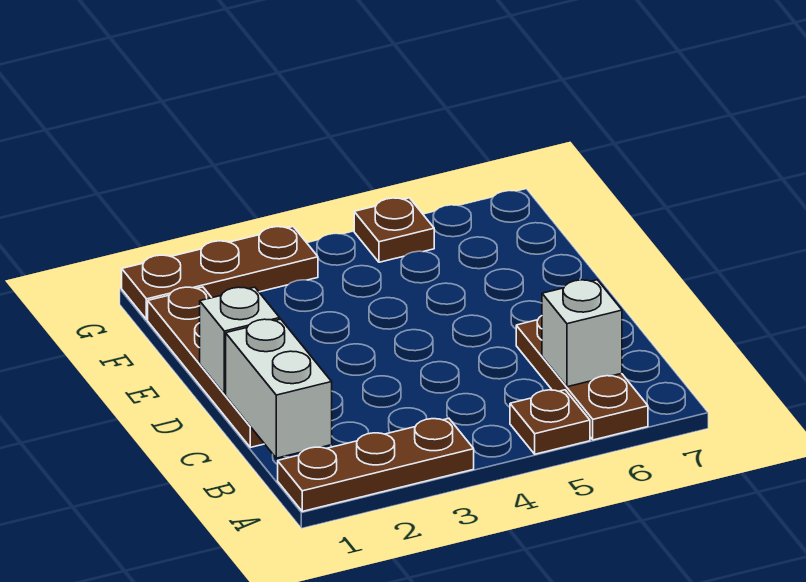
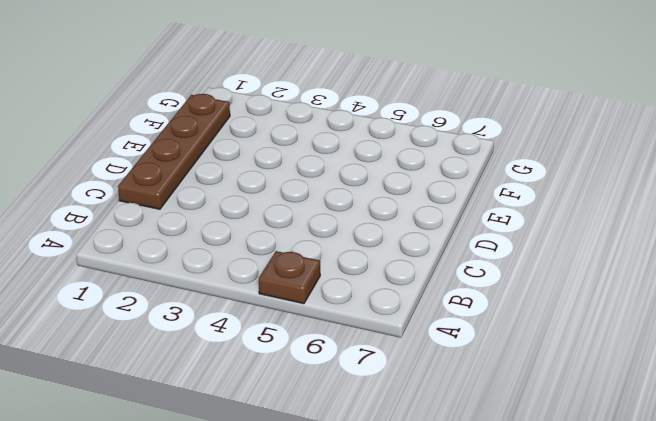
none -> brown plate A1:A3 level 1
none -> brown plate A6:C6 level 1

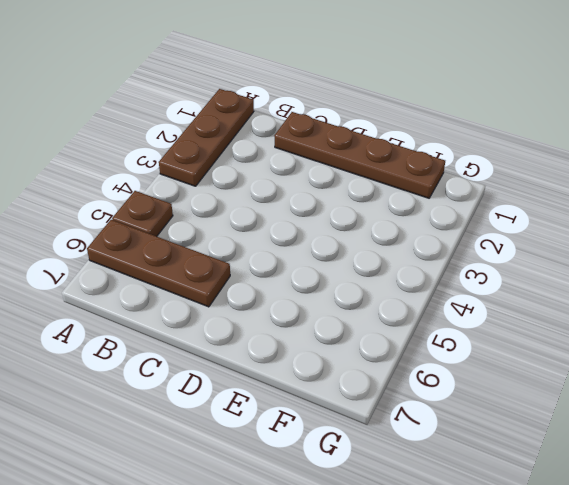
none -> brown plate G1:G3 level 1
none -> brown plate G5 level 1

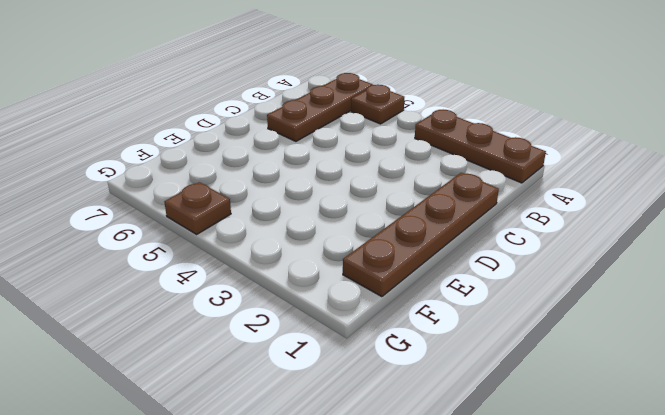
none -> brown plate G1:G3 level 1
none -> white brick B1:C1 level 2

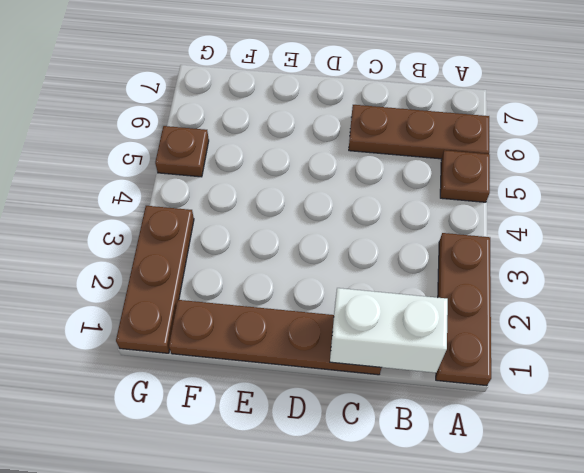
none -> white brick B6 level 2
none -> white brick D1 level 2

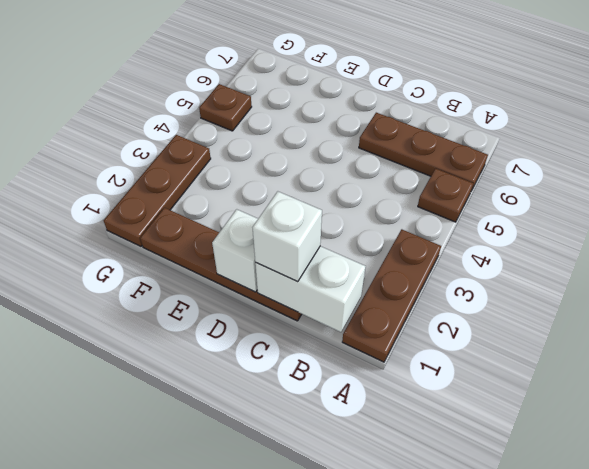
white brick C1 level 3 -> white brick B6 level 2

